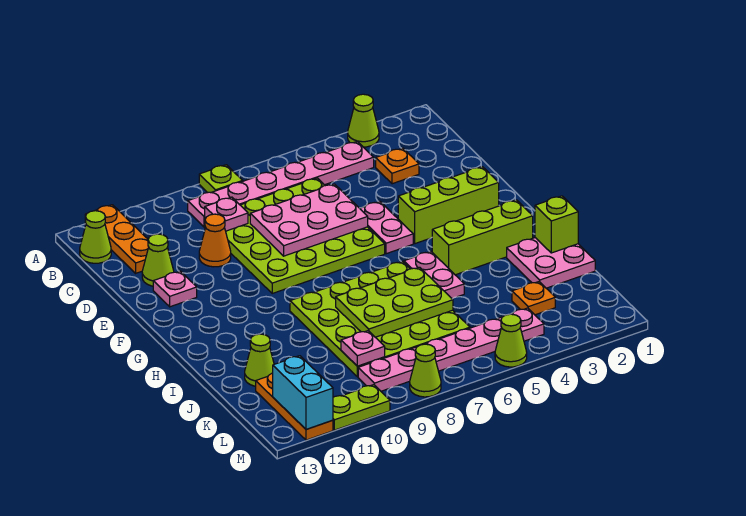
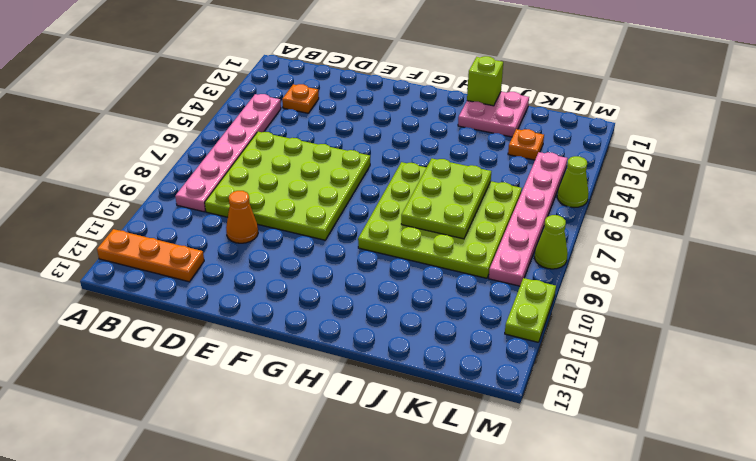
none -> lime cone A3 level 1
none -> lime plate A8 level 1
none -> lime cone B13 level 1

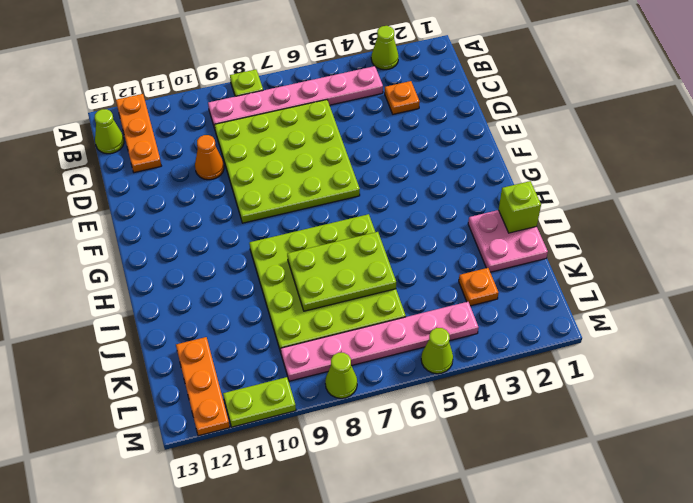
none -> lime cone D12 level 1
none -> pink plate E5:F5 level 1
none -> pink plate E12 level 1

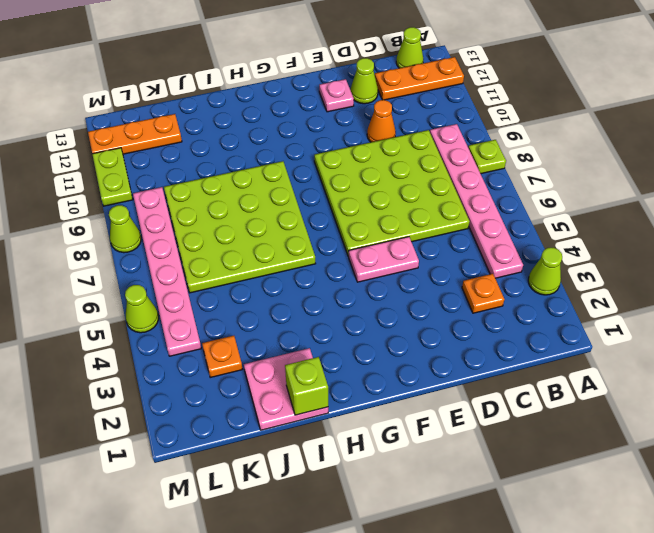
none -> lime brick F2:F4 level 1
none -> lime brick H2:H4 level 1
none -> pink plate H5:I5 level 1

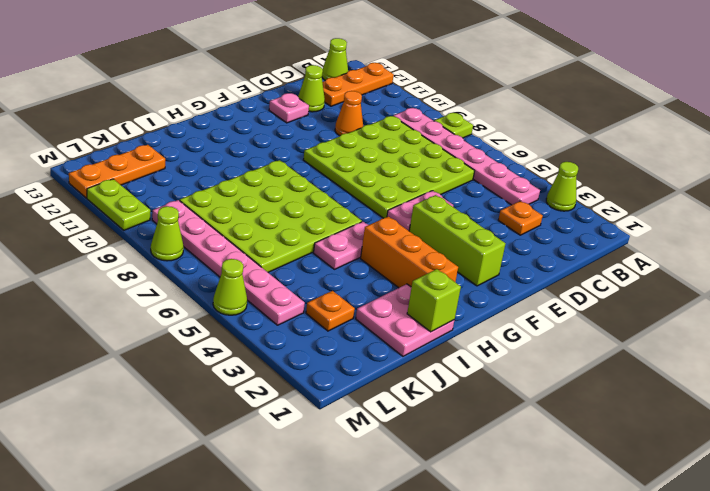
orange brick H2:H4 level 1 -> lime brick H2:H4 level 1
none -> lime cone J12 level 1
none -> pink plate C9 level 2
none -> pink plate D6:E8 level 2

